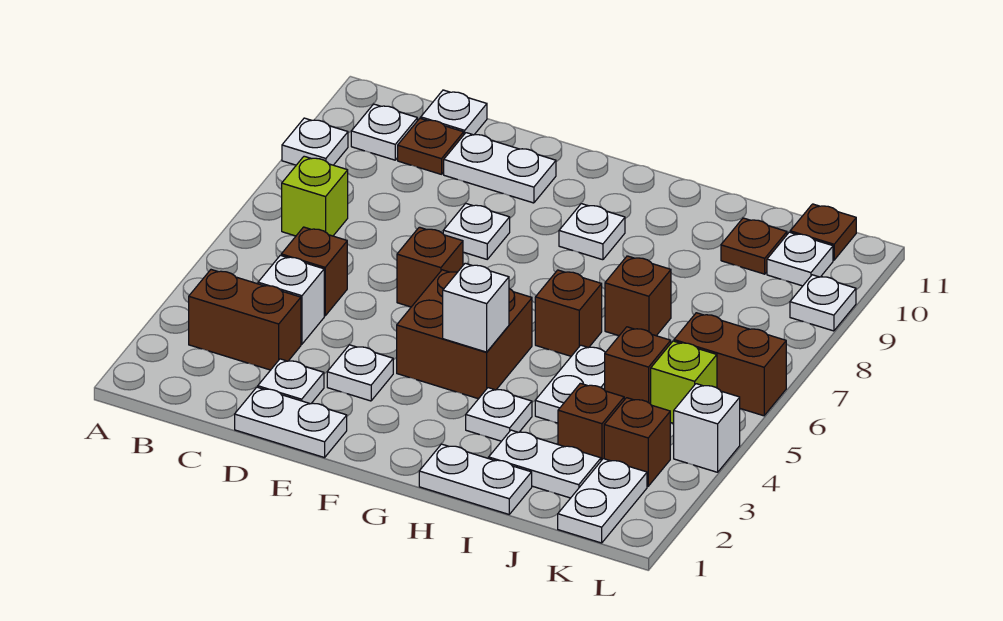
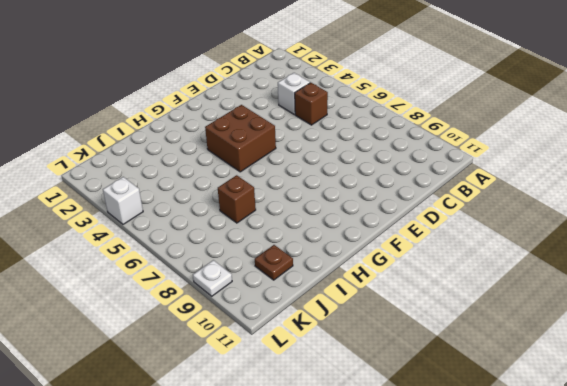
none -> white plate A9 level 1
none -> brown brick B3:C3 level 1
none -> lime brick B7 level 1
none -> white plate B10 level 1

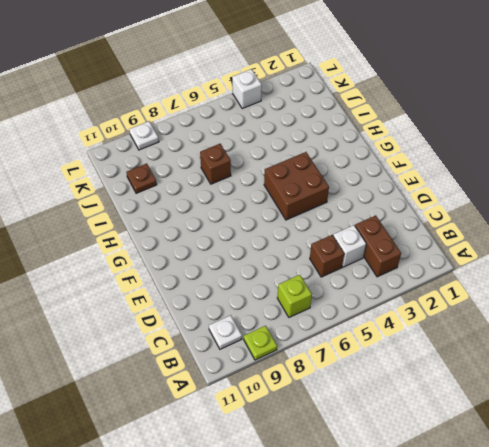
lime plate A9 level 1 -> white plate A9 level 1
none -> brown plate C10 level 1
none -> white plate C11 level 1
none -> white plate D1:E1 level 1
none -> white plate D2 level 1

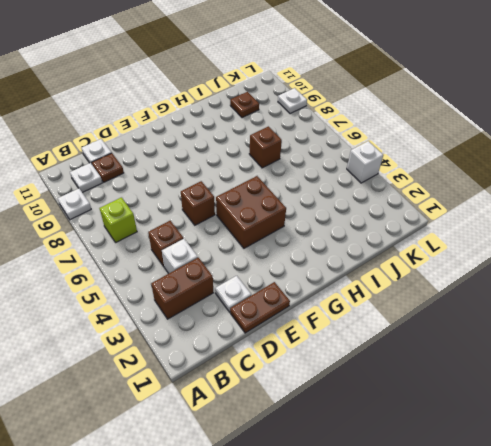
brown plate D1:E1 level 1 -> white plate D1:E1 level 1
none -> white plate D10:E10 level 1
none -> white plate E3 level 1
none -> white plate E8 level 1
none -> white plate G9 level 1

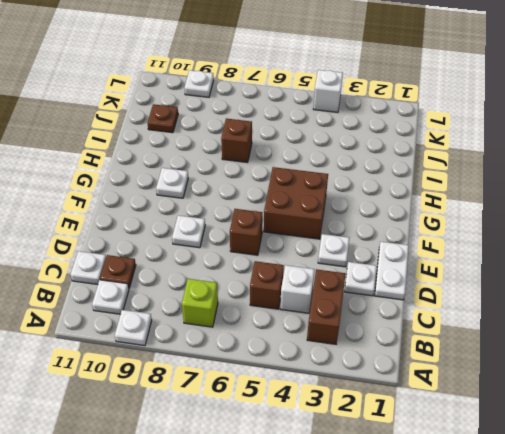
none -> white plate D10:E10 level 1
none -> white plate H1:I1 level 1
none -> white plate H3 level 1
none -> brown brick H6 level 1

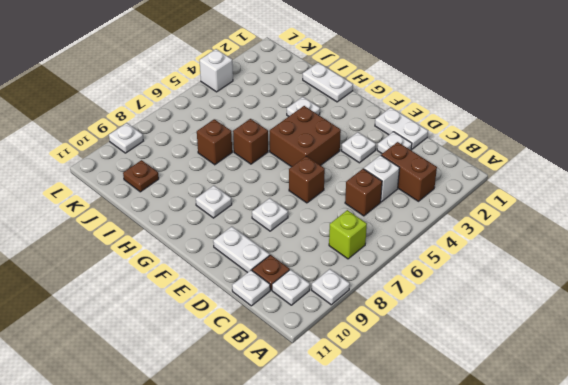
none -> white plate I2:J2 level 1
none -> white plate I4:I5 level 1
none -> brown brick J3 level 1
none -> brown brick J5 level 1

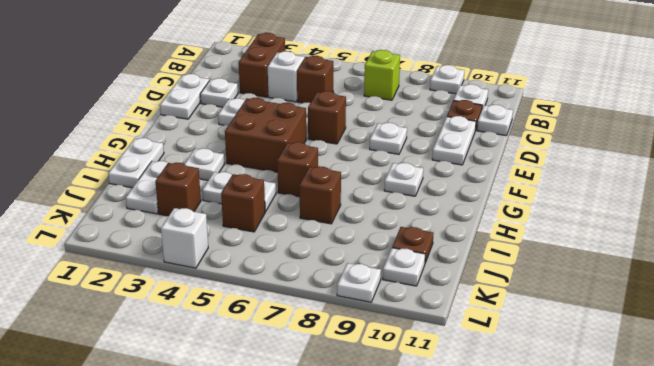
none -> white plate K1:K2 level 1
none -> brown brick K3 level 1
none -> lime brick K5 level 1
none -> brown brick K6:L6 level 1

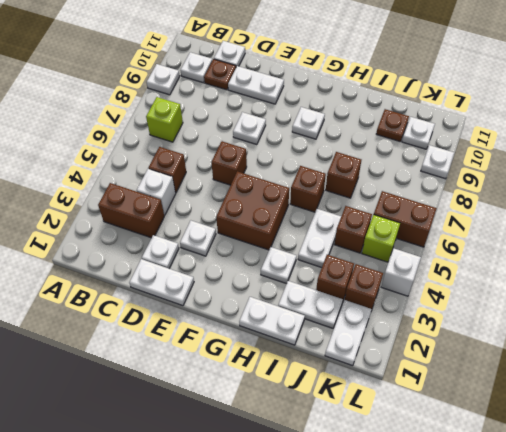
none -> brown plate K11 level 1
none -> white brick G4 level 2

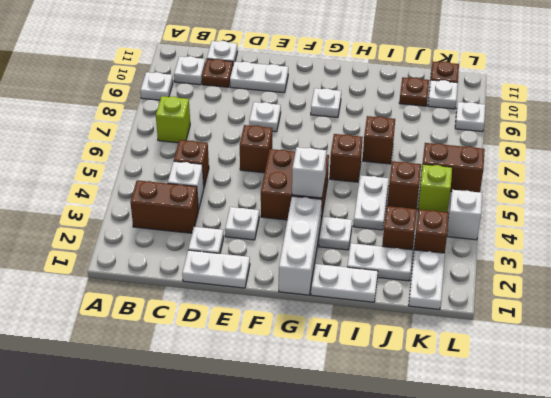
white brick G1:G3 level 1 -> none

